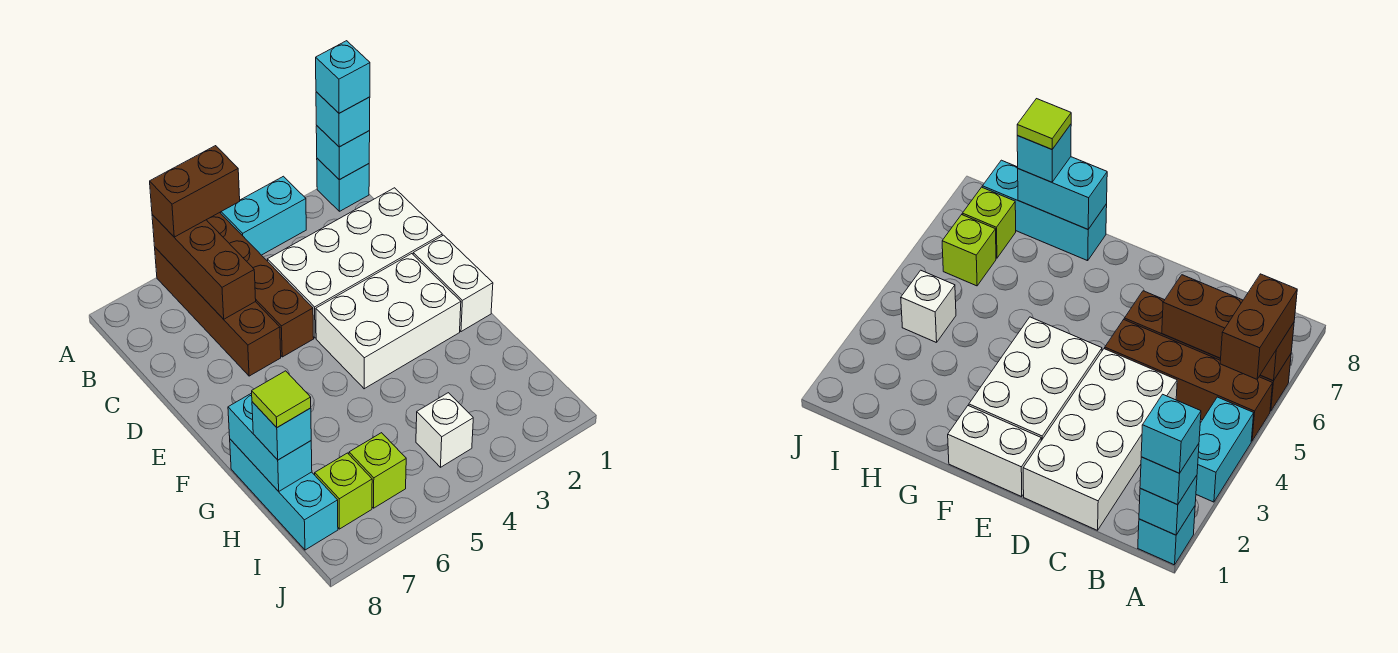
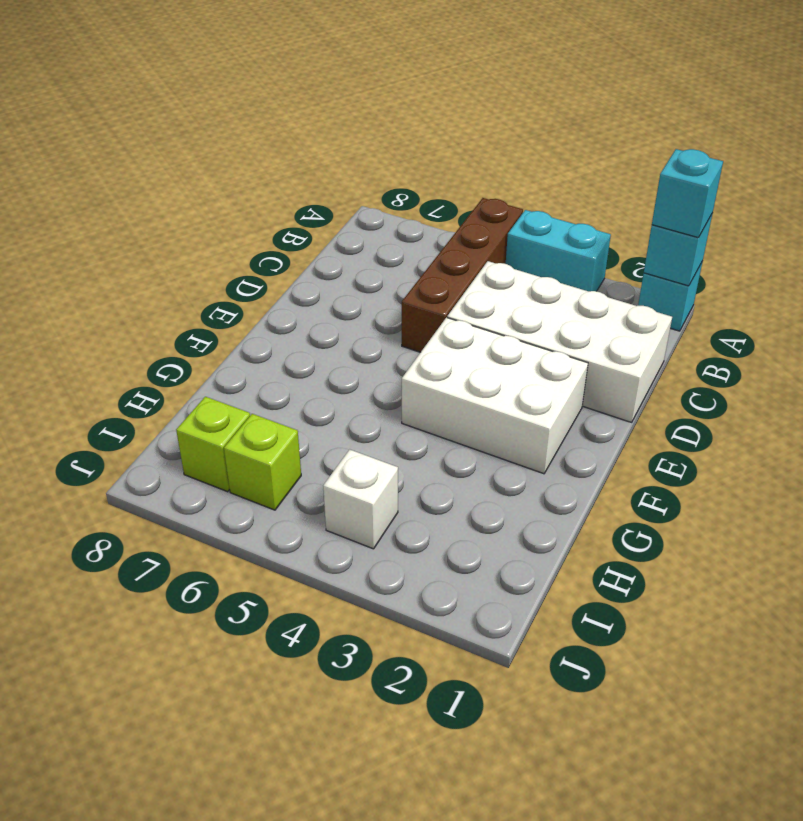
none -> brown brick A6:D6 level 1
none -> white brick E1:F1 level 1
none -> cyan brick G8:I8 level 1

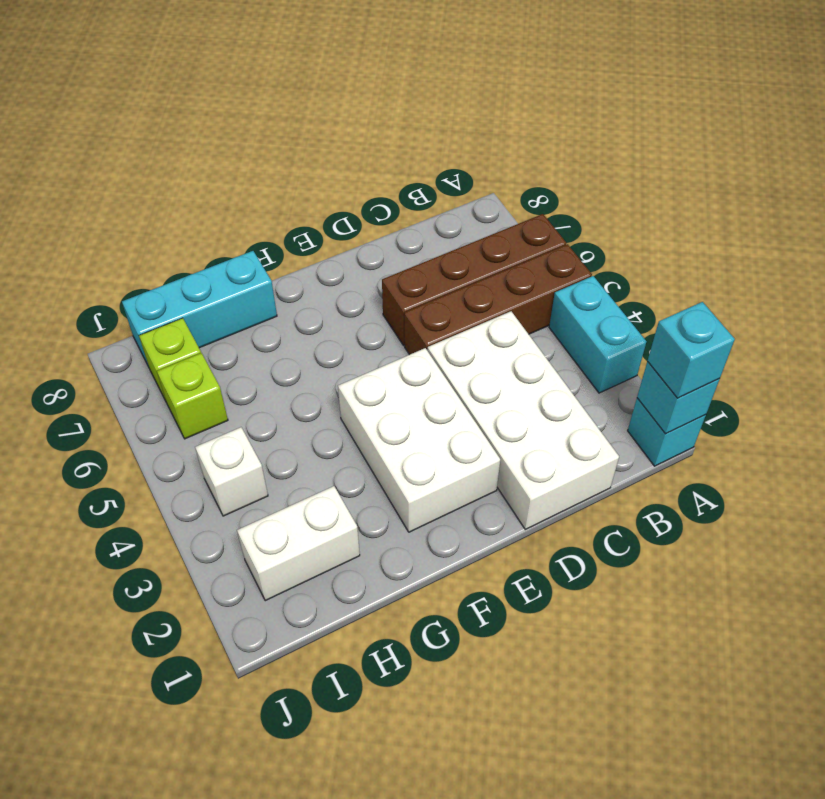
white brick H2:I2 level 1 -> white brick E1:F1 level 1
none -> brown brick A6:C6 level 2
none -> cyan brick G8:H8 level 2
none -> brown brick A5:A6 level 3

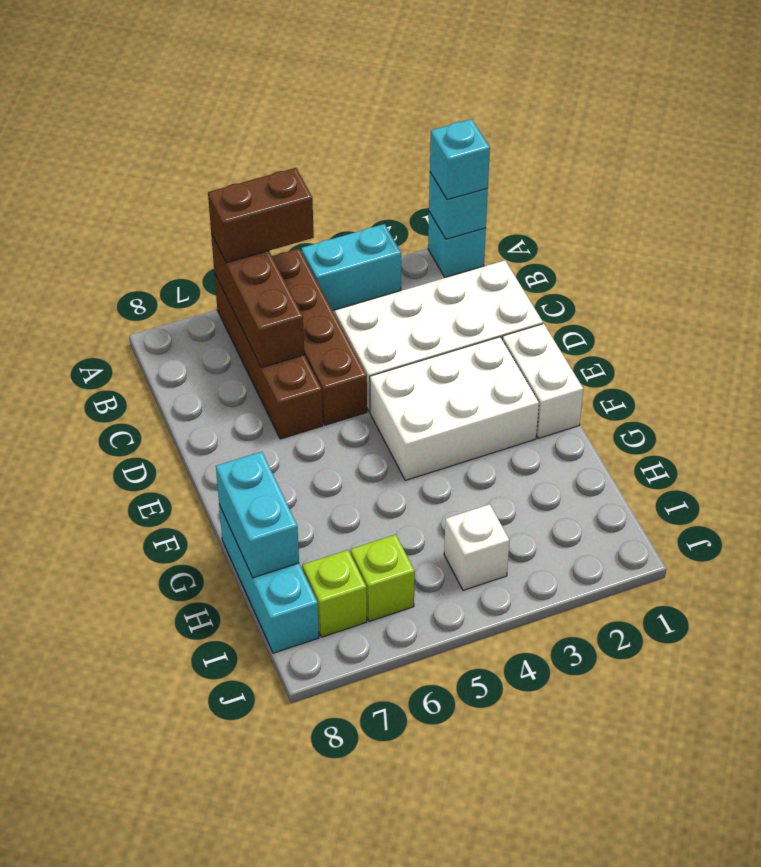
none -> cyan brick H8 level 3
none -> cyan brick A1 level 4
none -> lime tile H8 level 4

